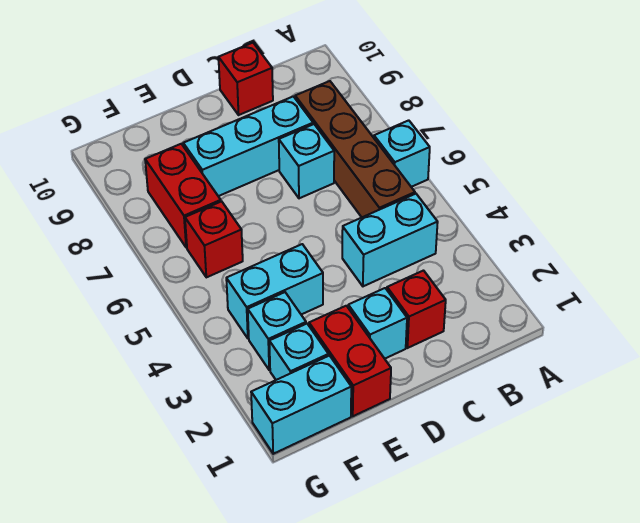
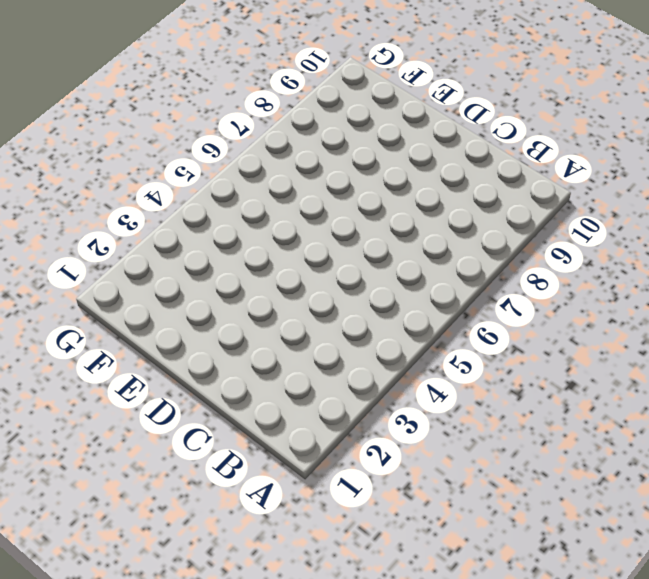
none -> cyan brick A6 level 1
none -> cyan brick B4:C4 level 1
none -> brown brick B5:B8 level 1

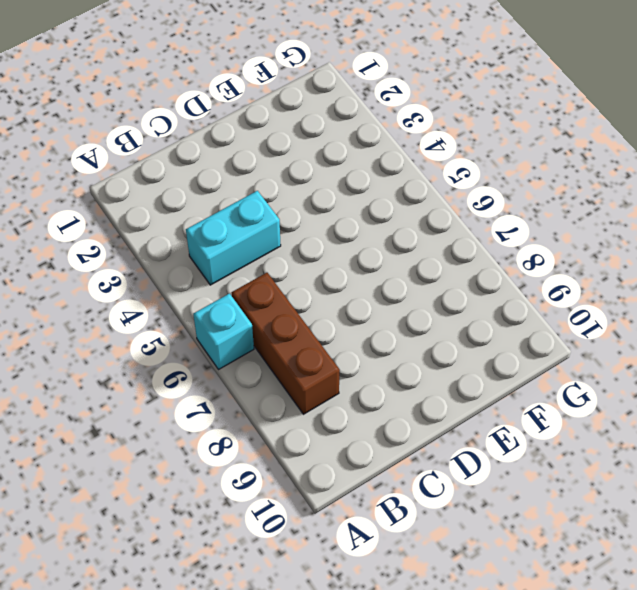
brown brick B6:B8 level 1 -> brown brick B5:B8 level 1
none -> red brick C2 level 1
none -> cyan brick C7 level 1
none -> cyan brick C8:E8 level 1

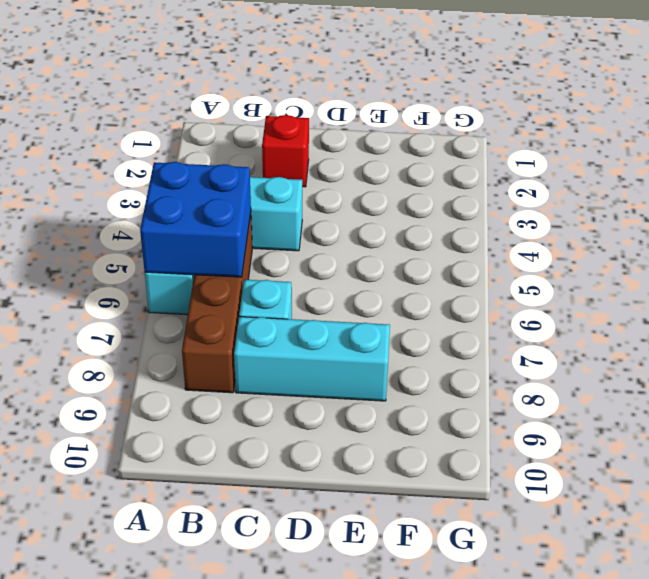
blue brick A5:B6 level 2 -> none
none -> red brick C10 level 1
none -> cyan brick D2 level 1
none -> red brick E1:E2 level 1

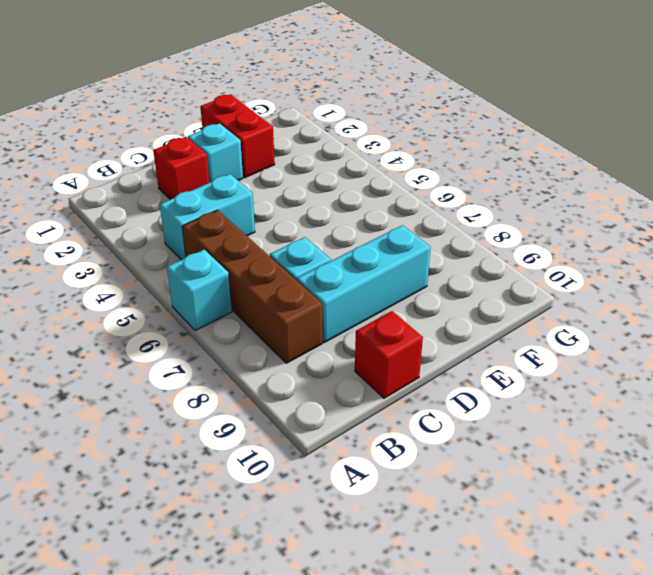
none -> cyan brick E4:F4 level 1
none -> cyan brick F1:G1 level 1
none -> cyan brick F2 level 1

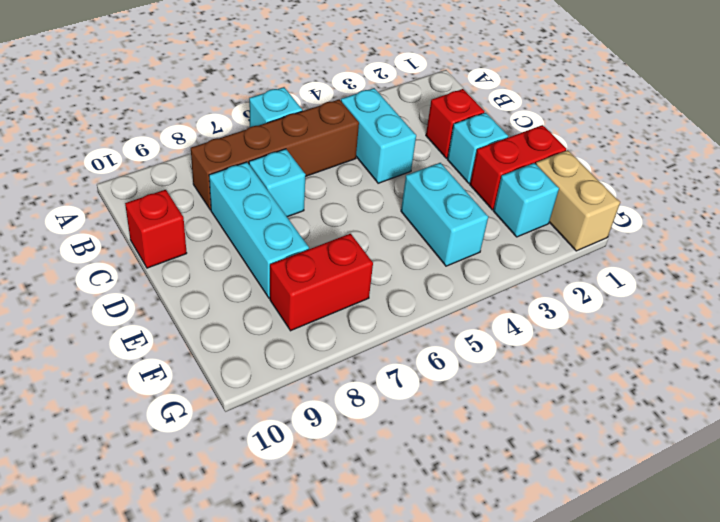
tan brick F1:G1 level 1 -> cyan brick F1:G1 level 1
none -> cyan brick F3 level 1
none -> red brick F6 level 1

